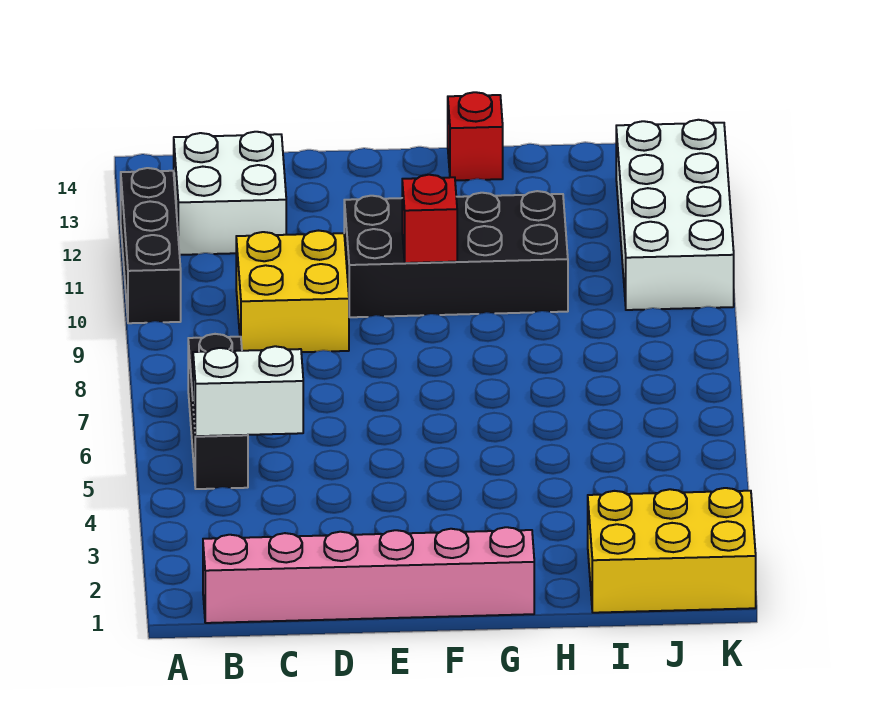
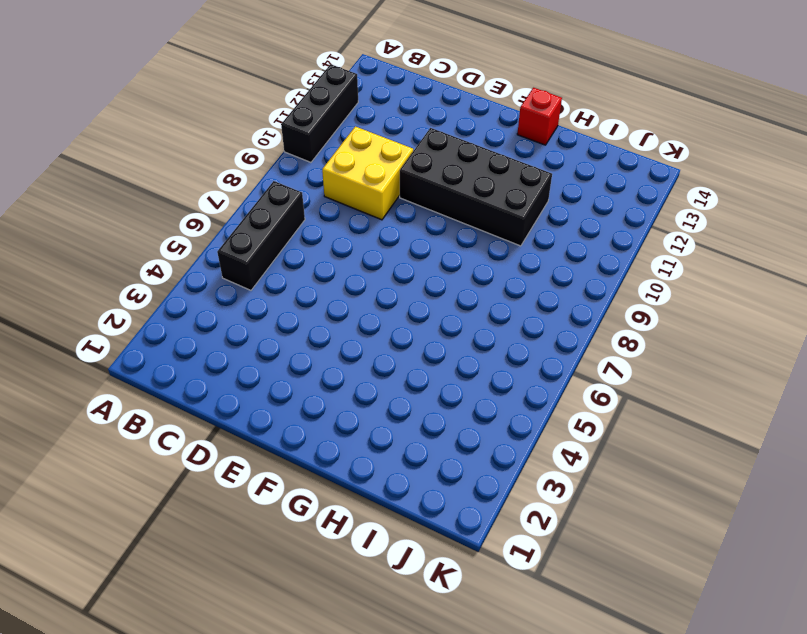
none -> pink brick B1:G1 level 1
none -> white brick B12:C13 level 1

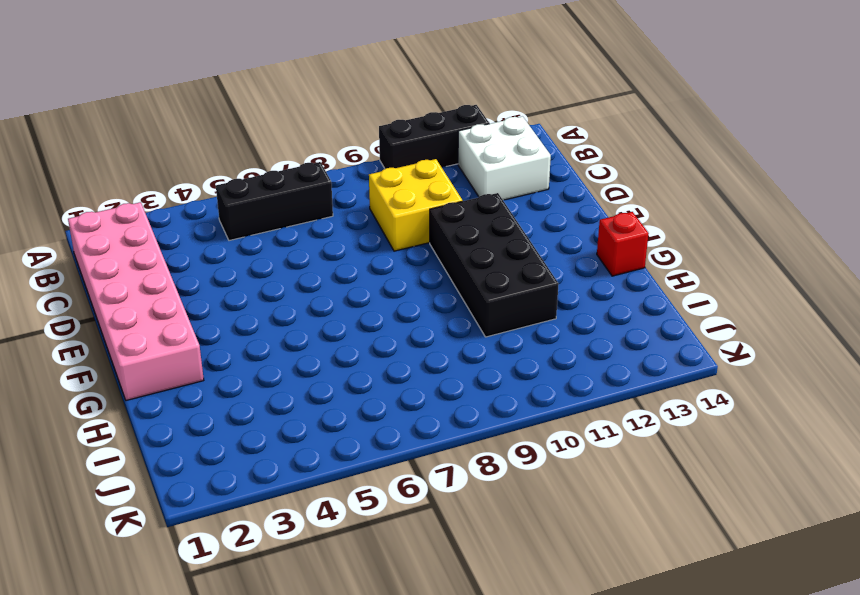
pink brick B1:G2 level 1 -> pink brick B1:G1 level 1
none -> yellow brick I1:K2 level 1
none -> white brick J10:K13 level 1

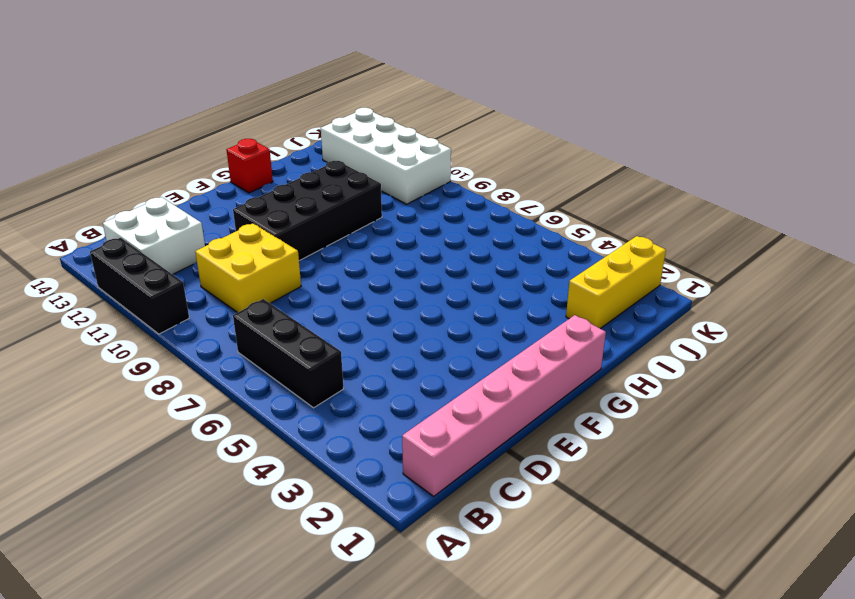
yellow brick I2:K2 level 1 -> yellow brick I1:K2 level 1
none -> white brick B5:C5 level 2
none -> red brick F10 level 2

